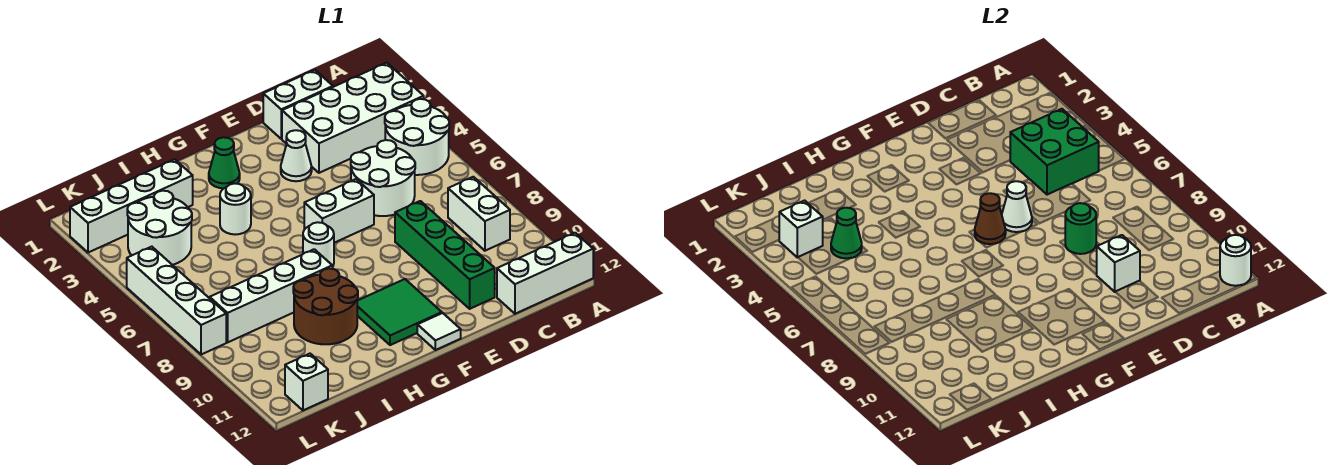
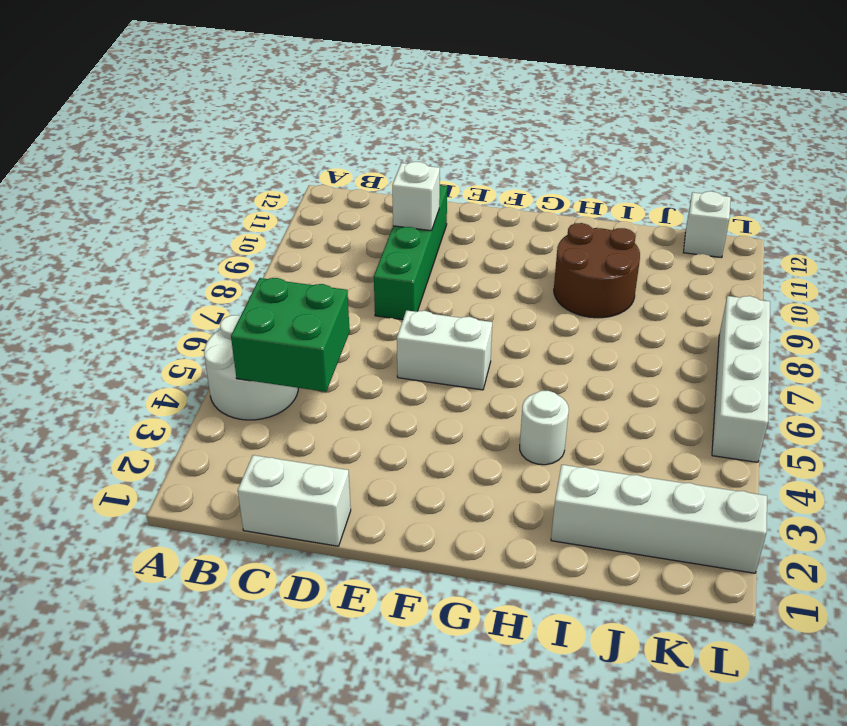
none -> white brick A2:D3 level 1
none -> white brick A12:C12 level 1
none -> white brick B8:B9 level 1

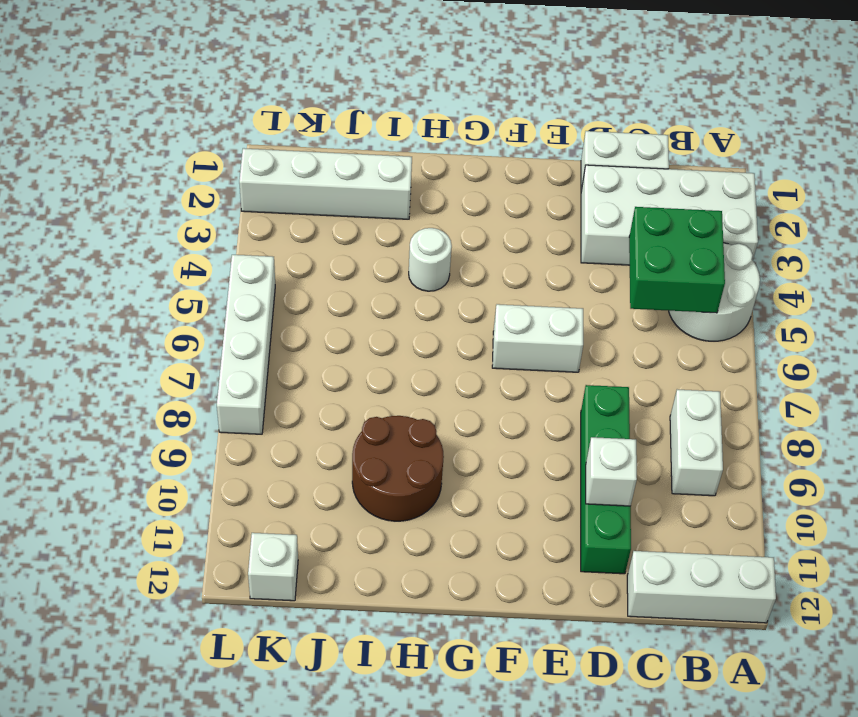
none -> white round brick C5:D6 level 1
none -> white cone E3 level 1
none -> green tile F10:G11 level 1

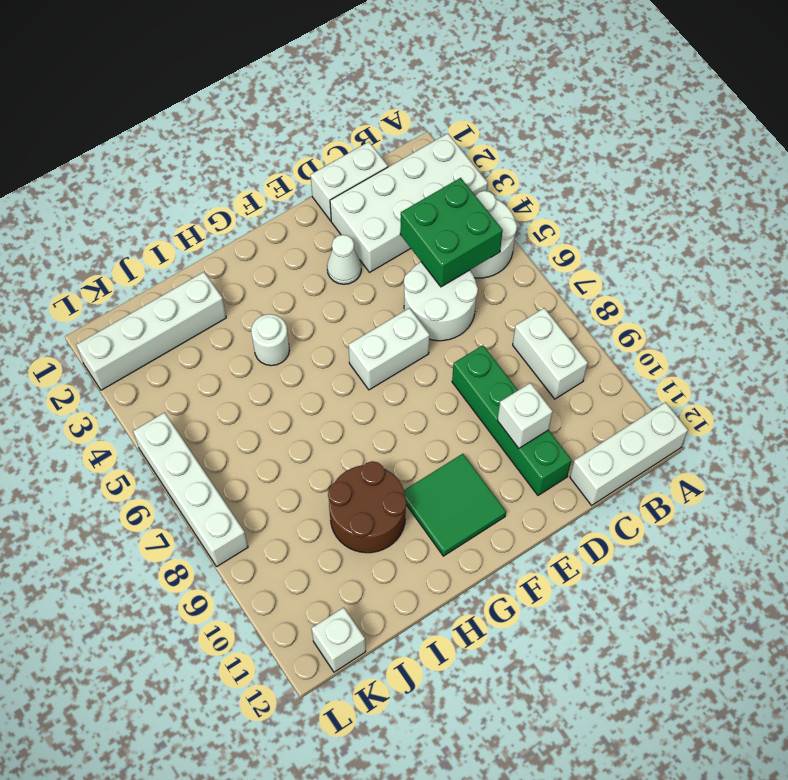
none -> white tile F12 level 1
none -> green cone G2 level 1
none -> white round brick G7 level 1

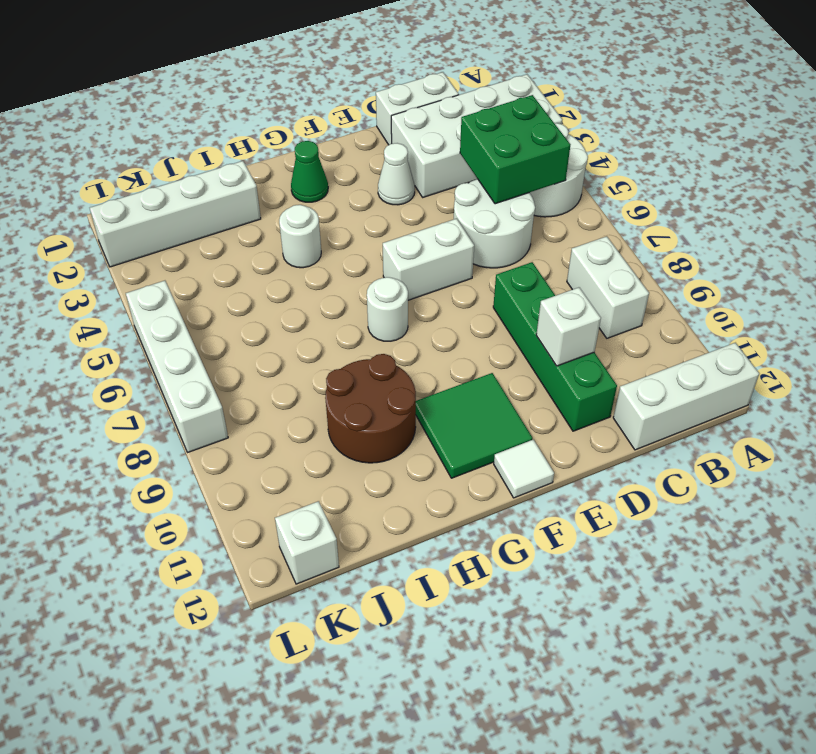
none -> white brick H8:K8 level 1
none -> white round brick J3:K4 level 1
none -> white round brick A12 level 2

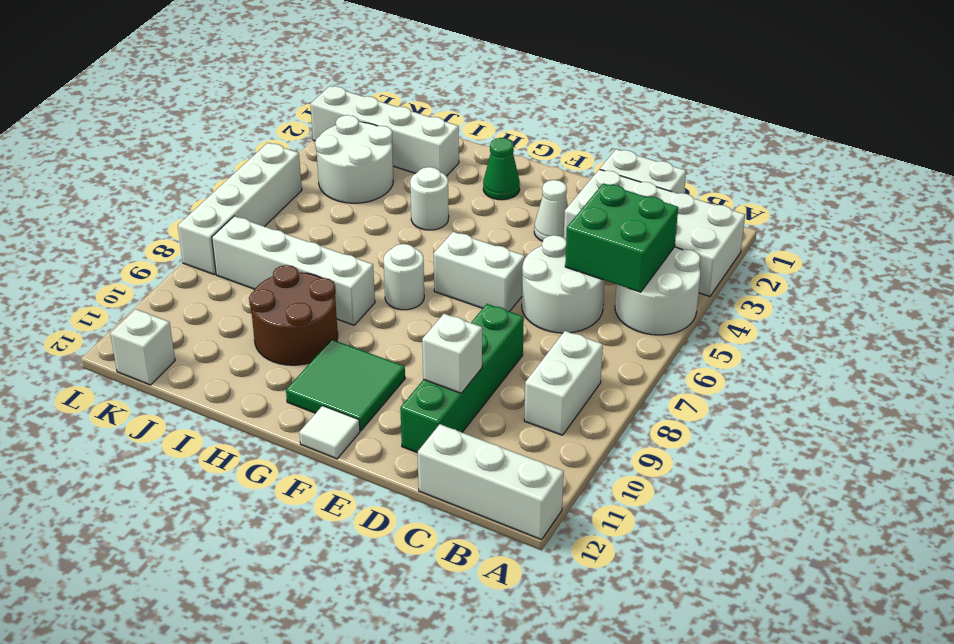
none -> white round brick A12 level 2
none -> green round brick D8 level 2
none -> white cone E6 level 2

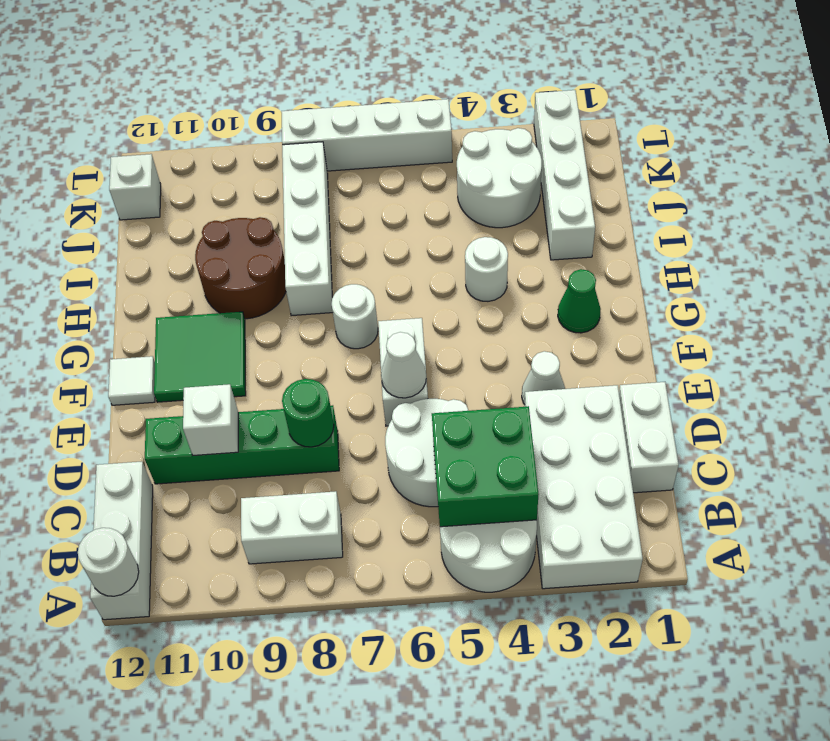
none -> brown cone F6 level 2
none -> green cone J4 level 2
none -> white brick K3 level 2

